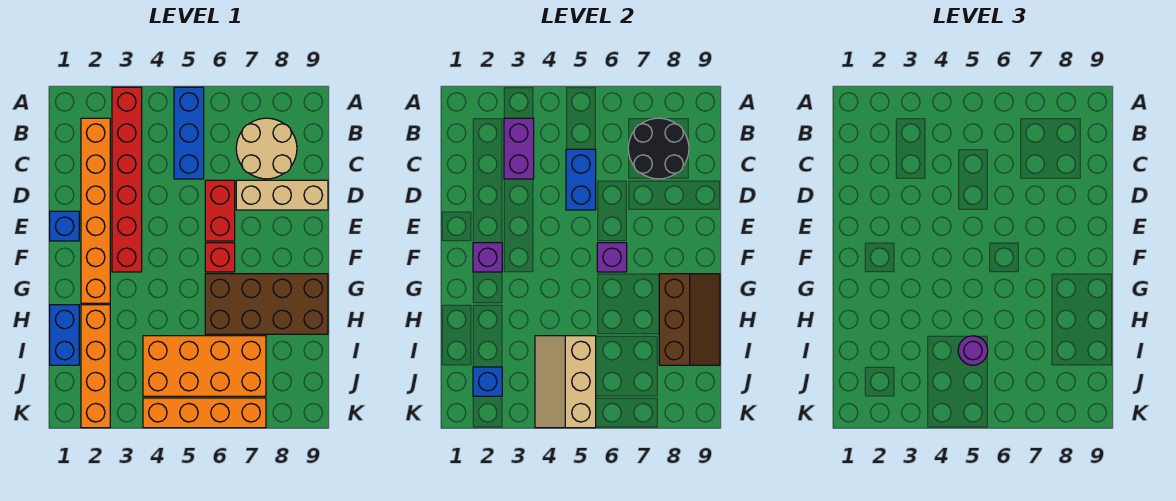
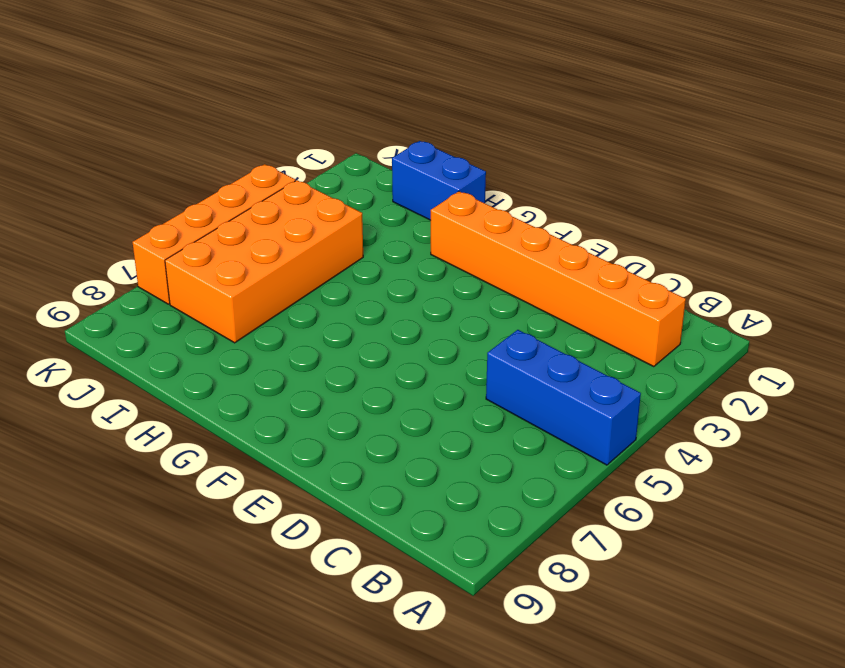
none -> red brick A3:F3 level 1
none -> tan round brick B7:C8 level 1
none -> red brick D6:E6 level 1

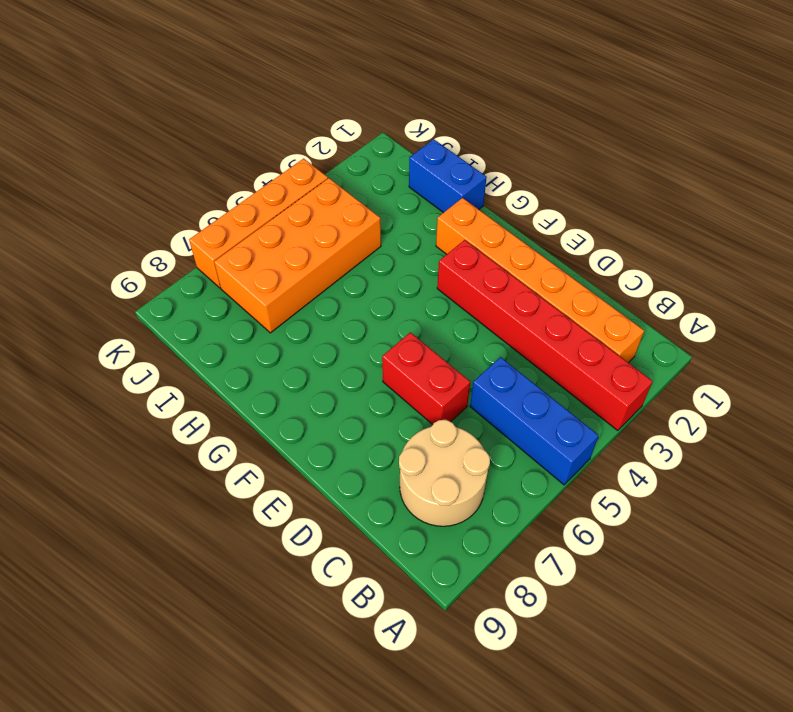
none -> tan brick D7:D9 level 1
none -> blue brick E1 level 1
none -> red brick F6 level 1

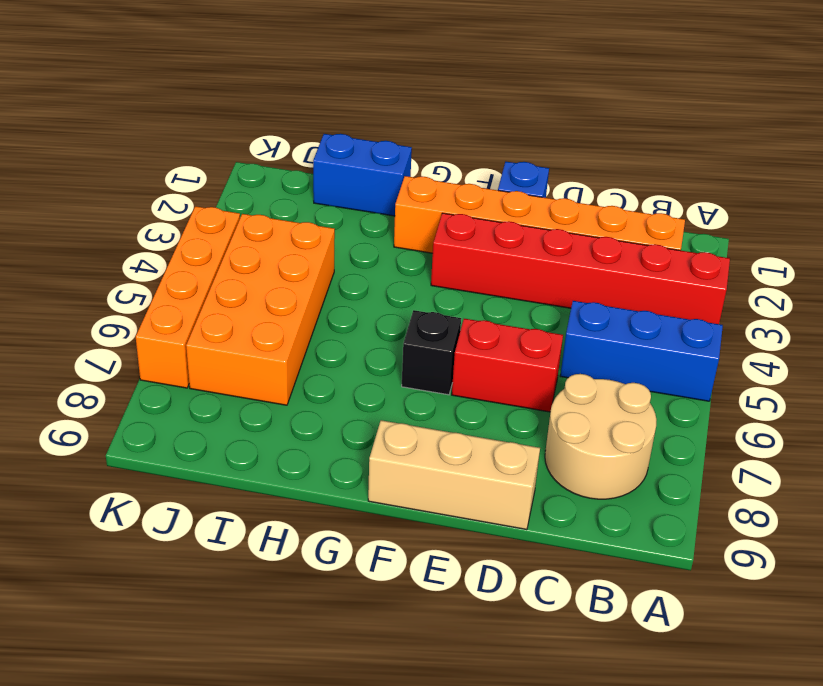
tan brick D9:F9 level 1 -> tan brick D7:D9 level 1
black brick F6 level 1 -> red brick F6 level 1
none -> brown brick G6:H9 level 1
none -> orange brick H2:K2 level 1
none -> purple brick B3:C3 level 2

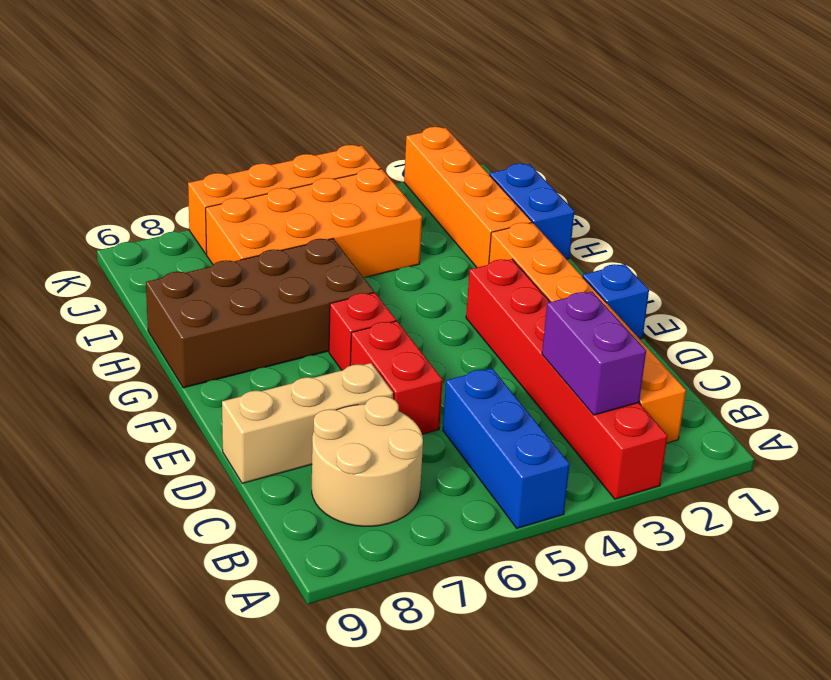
none -> black round brick B7:C8 level 2
none -> blue brick C5:D5 level 2
none -> purple brick F2 level 2

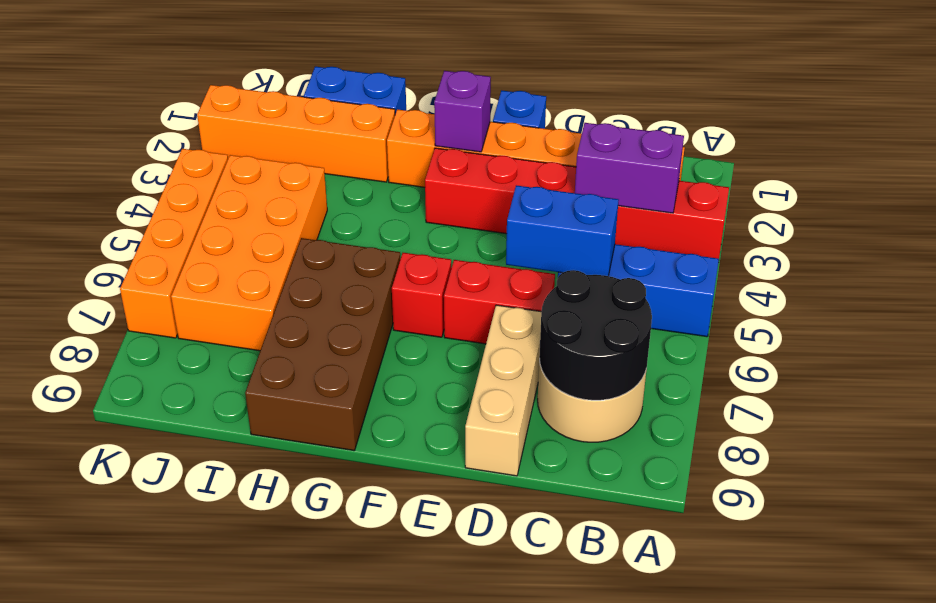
none -> purple brick F6 level 2
none -> brown slope G8:I9 level 2 top 8
none -> tan slope I4:K5 level 2 top 5

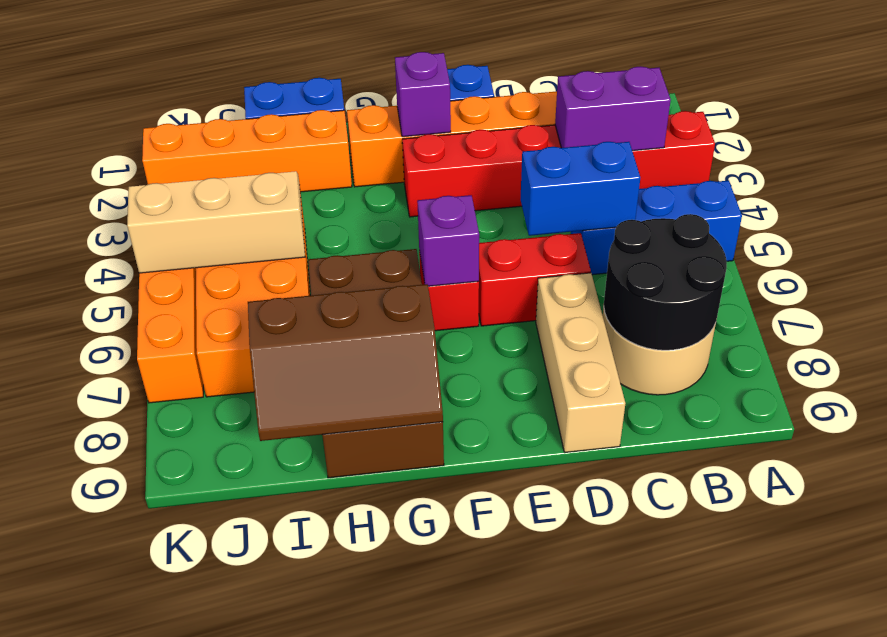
none -> blue brick J2 level 2
none -> purple round brick I5 level 3

